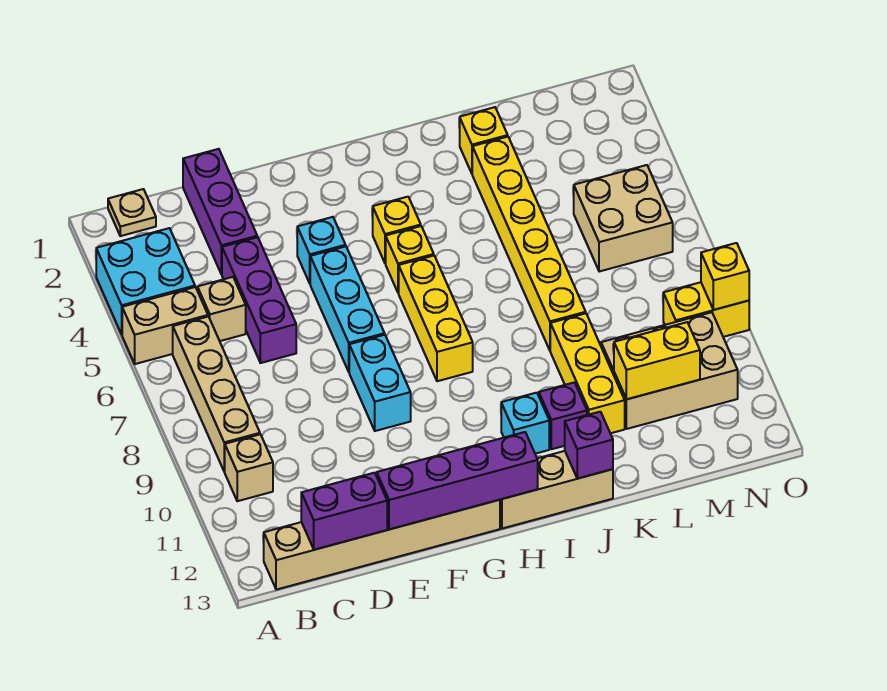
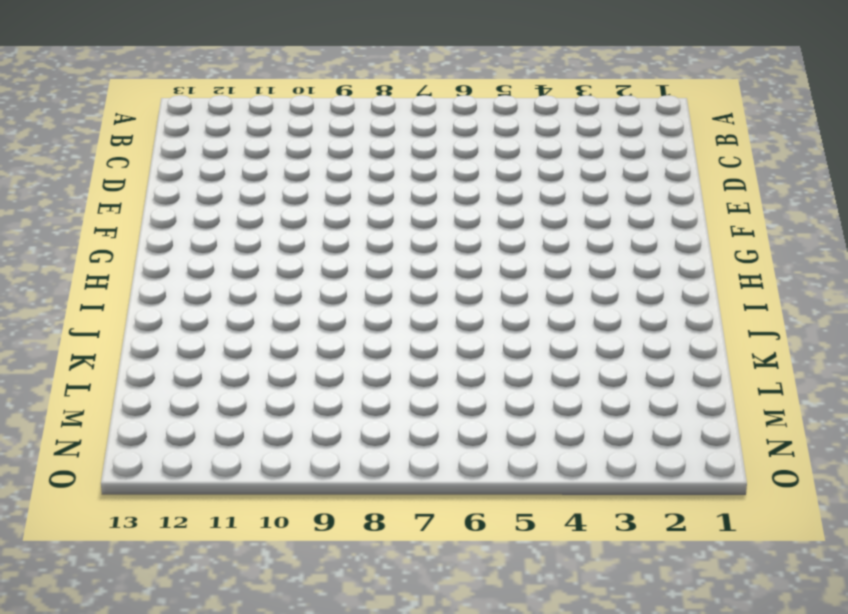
none -> cyan brick A3:B4 level 1
none -> tan brick A5:B5 level 1
none -> tan plate B1 level 1

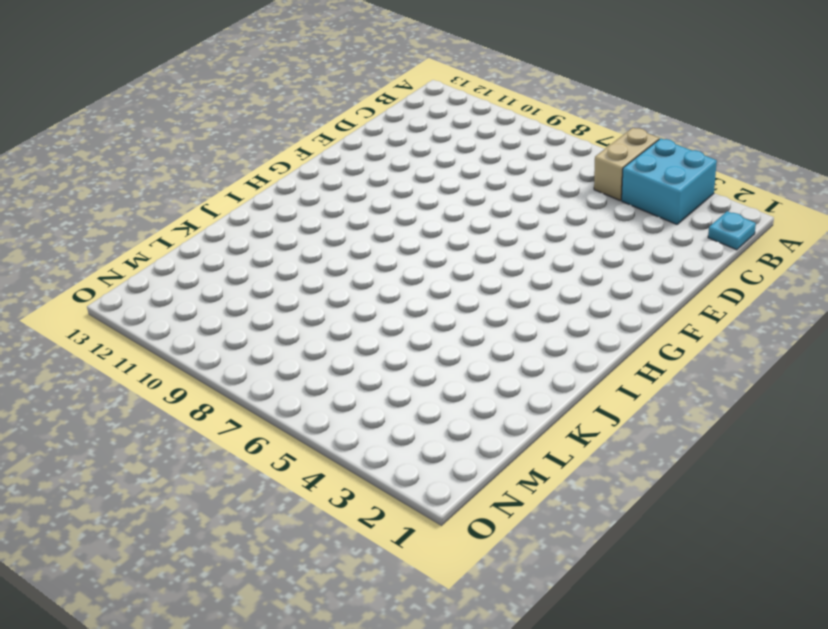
cyan plate B1 level 1 -> tan plate B1 level 1
none -> tan brick B6:B9 level 1
none -> tan brick B10 level 1
none -> tan brick B13:G13 level 1

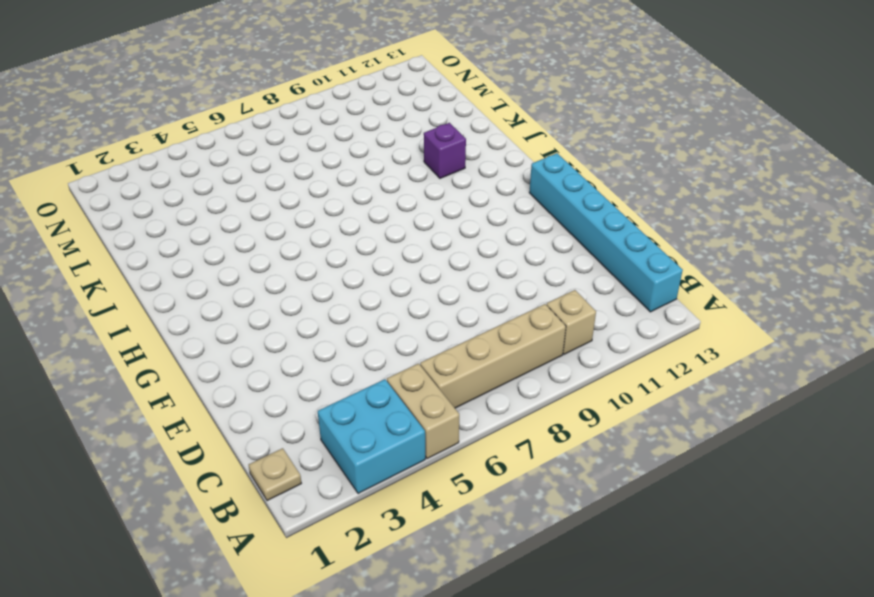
cyan brick B13:G13 level 1 -> tan brick B13:G13 level 1
none -> tan brick C5 level 1
none -> purple brick D1:D3 level 1
none -> purple brick D4:D6 level 1

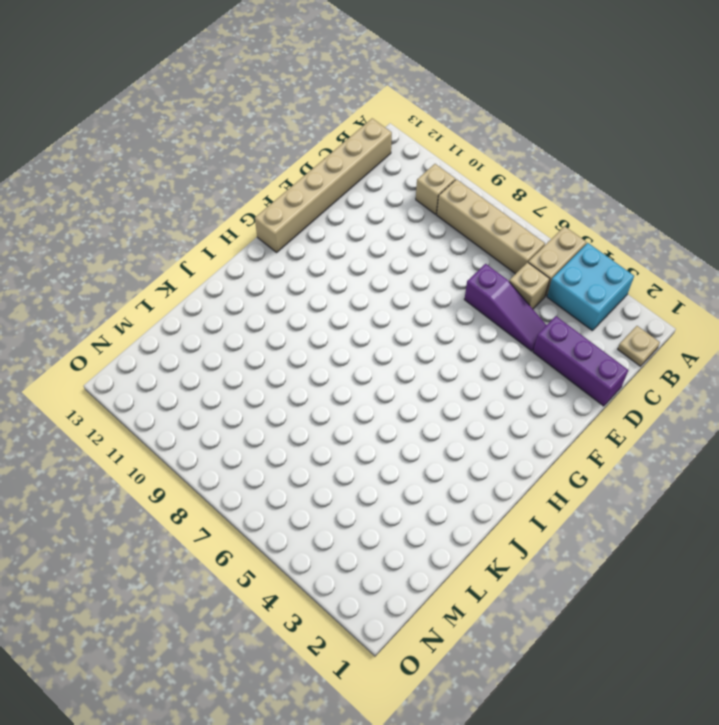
purple slope D4:D6 level 1 top 6 -> purple brick D4:D6 level 1
none -> cyan brick F4 level 1
none -> cyan brick F5:F7 level 1
none -> cyan brick F8:F9 level 1

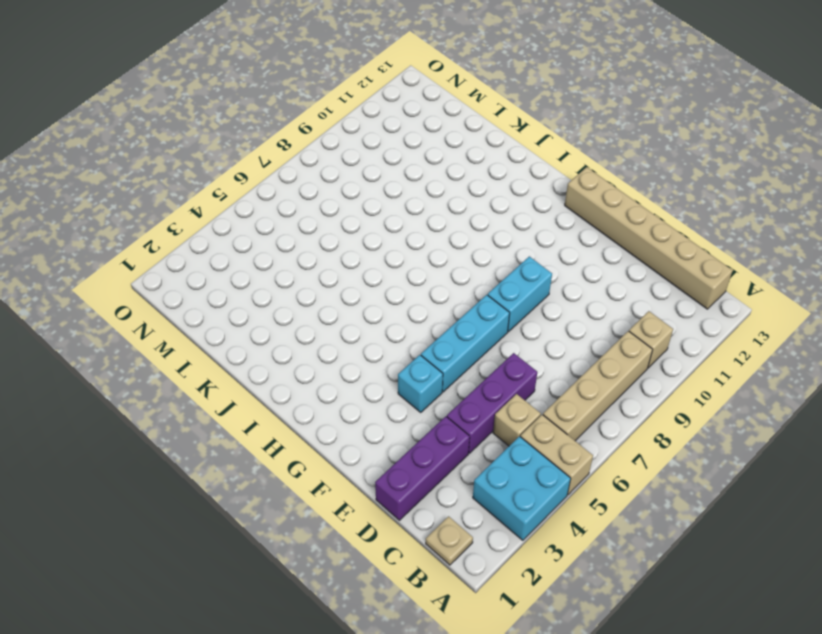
none -> yellow brick H4 level 1
none -> yellow brick H5 level 1
none -> yellow brick H6:H8 level 1

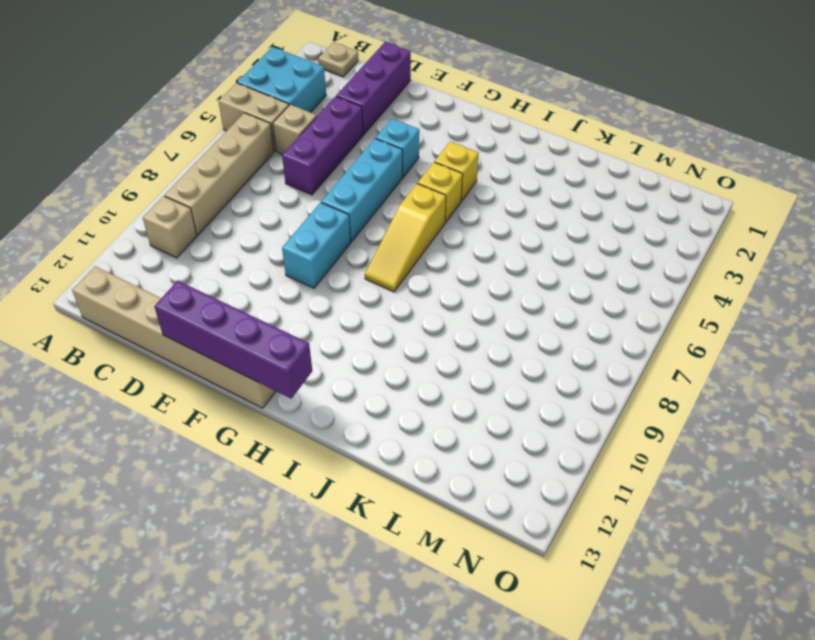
yellow slope H6:H8 level 1 top 6 -> yellow brick H6:H8 level 1
none -> tan brick H13:J13 level 1
none -> cyan brick I11 level 1
none -> purple brick J11 level 1

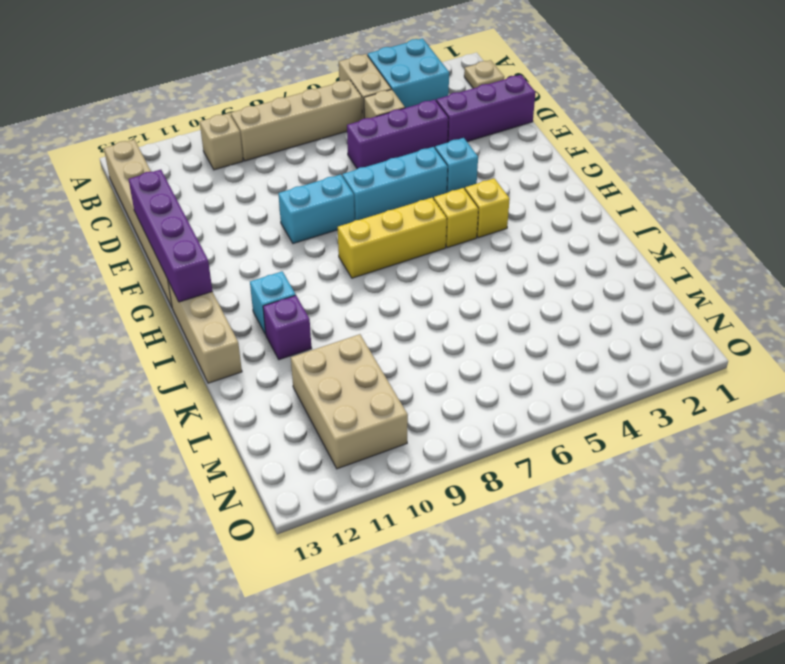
none -> yellow brick K2 level 1
none -> yellow brick K3:K8 level 1
none -> yellow brick K9:K11 level 1

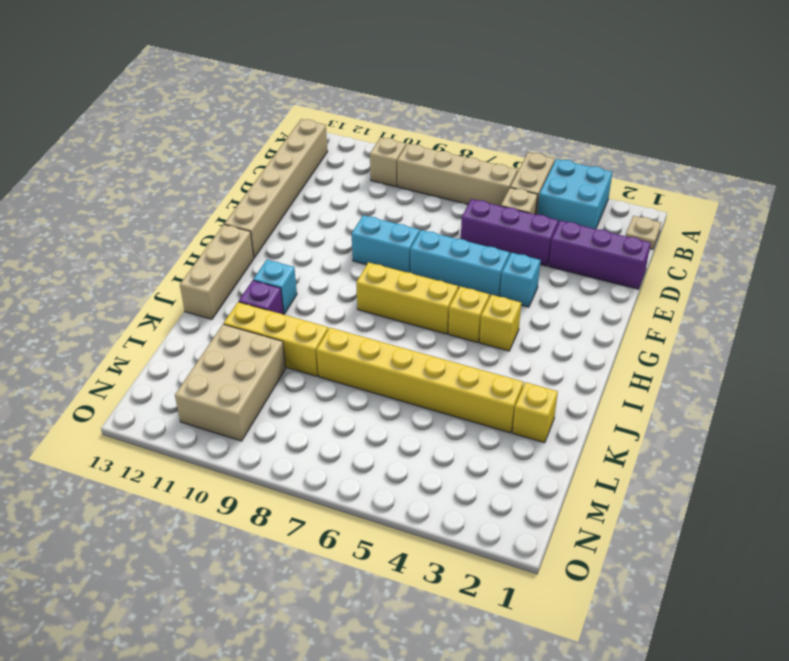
none -> tan brick M5:N6 level 1
none -> yellow brick N9:O9 level 1
none -> purple brick C13:D13 level 2

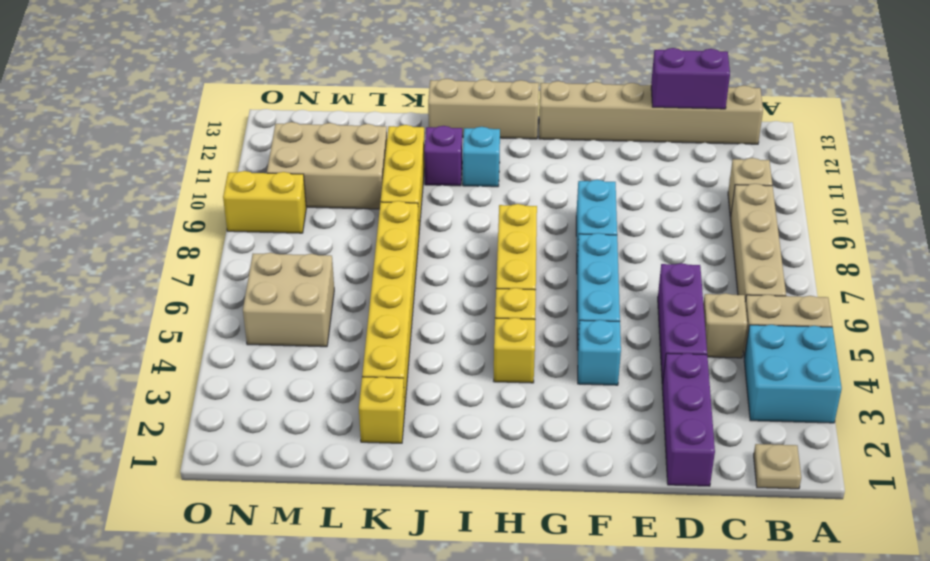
none -> purple brick E13:H13 level 2
none -> purple brick J13 level 2
none -> yellow brick L11:M11 level 2

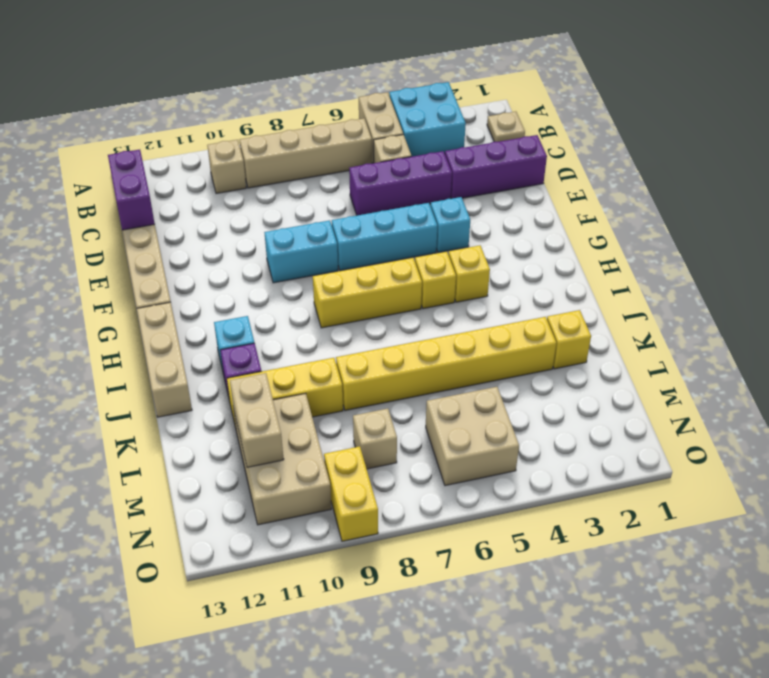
tan brick L11:M11 level 2 -> yellow brick L11:M11 level 2
tan brick M8 level 1 -> none
none -> purple brick E13:H13 level 2
none -> purple brick J13 level 2
none -> yellow brick O9 level 2

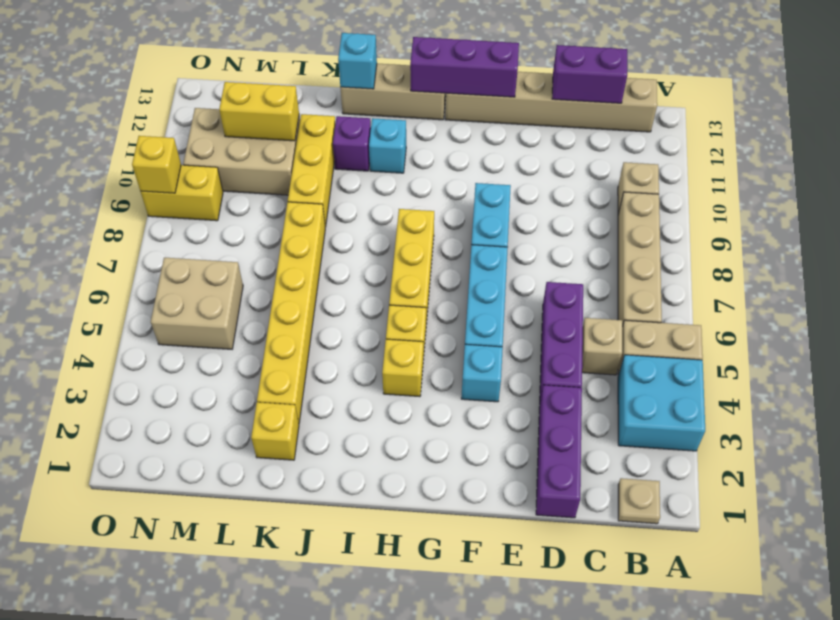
purple brick F13:H13 level 2 -> purple brick E13:H13 level 2
cyan brick J13 level 2 -> purple brick J13 level 2

